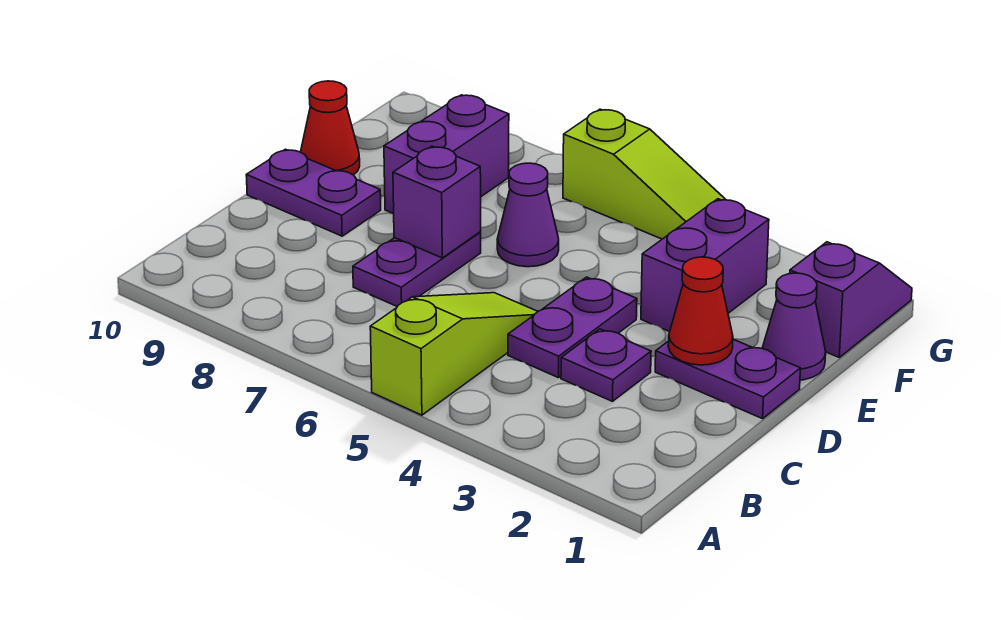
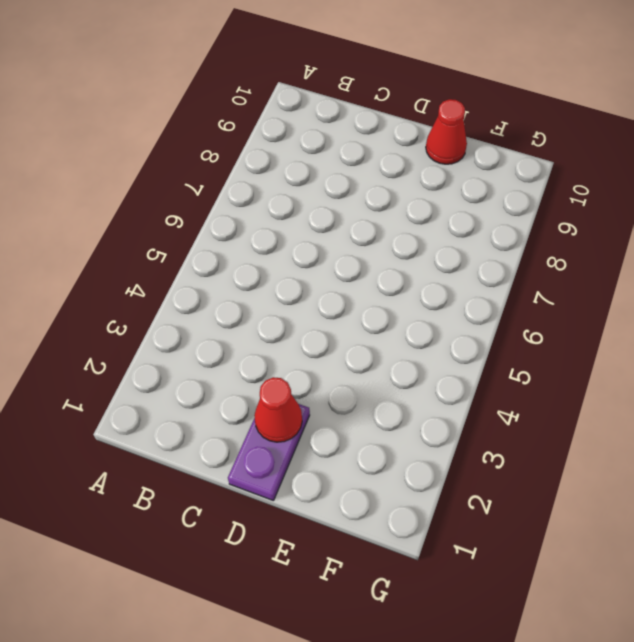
none -> lime slope A5:C5 level 1 top A
none -> purple plate C3 level 1
none -> purple plate C4:D4 level 1

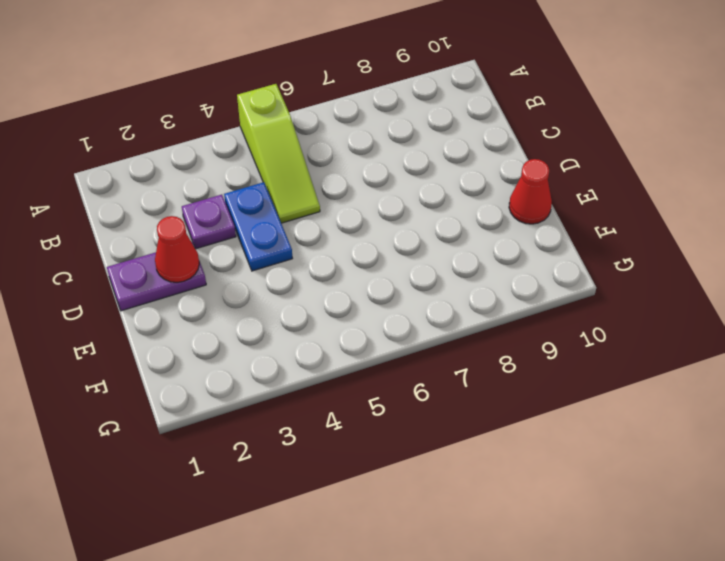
blue plate C4:D4 level 1 -> purple plate C4:D4 level 1
none -> purple plate C7:D7 level 1
none -> purple plate D9:D10 level 1
none -> purple cone E1 level 1

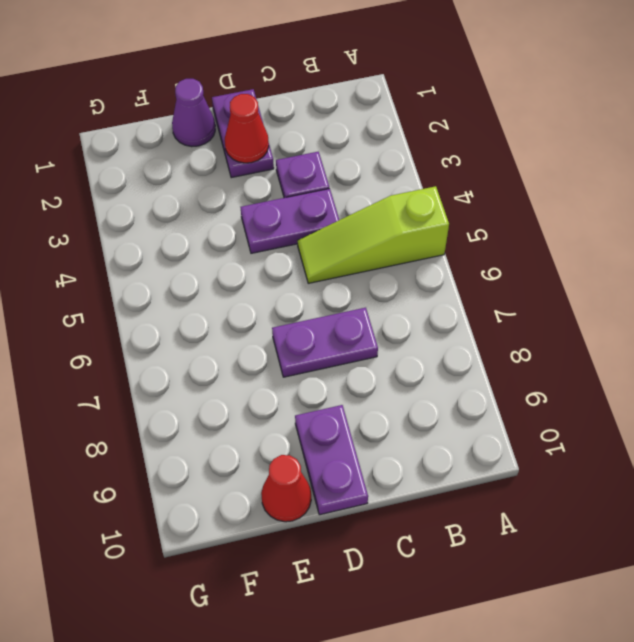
none -> purple brick E3:F3 level 1
none -> purple cone E6 level 1
none -> purple brick E8:F8 level 1

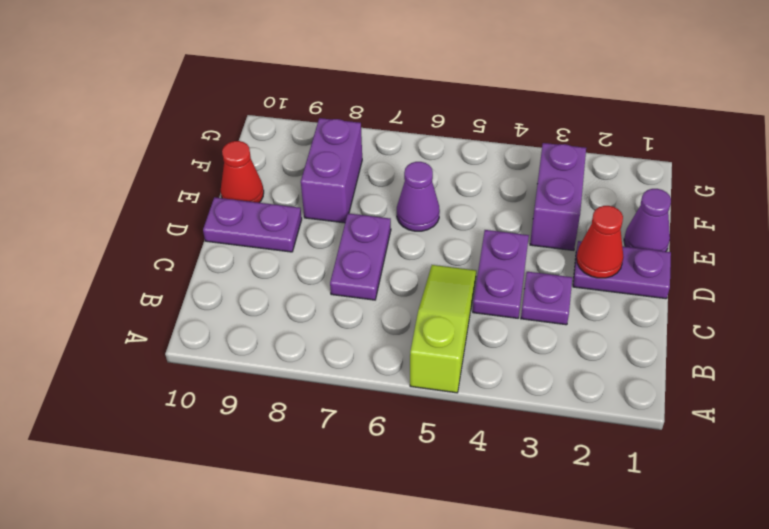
none -> purple slope F1:G1 level 1 top F
none -> lime slope G4:G6 level 1 top 6
none -> purple brick D7 level 2

